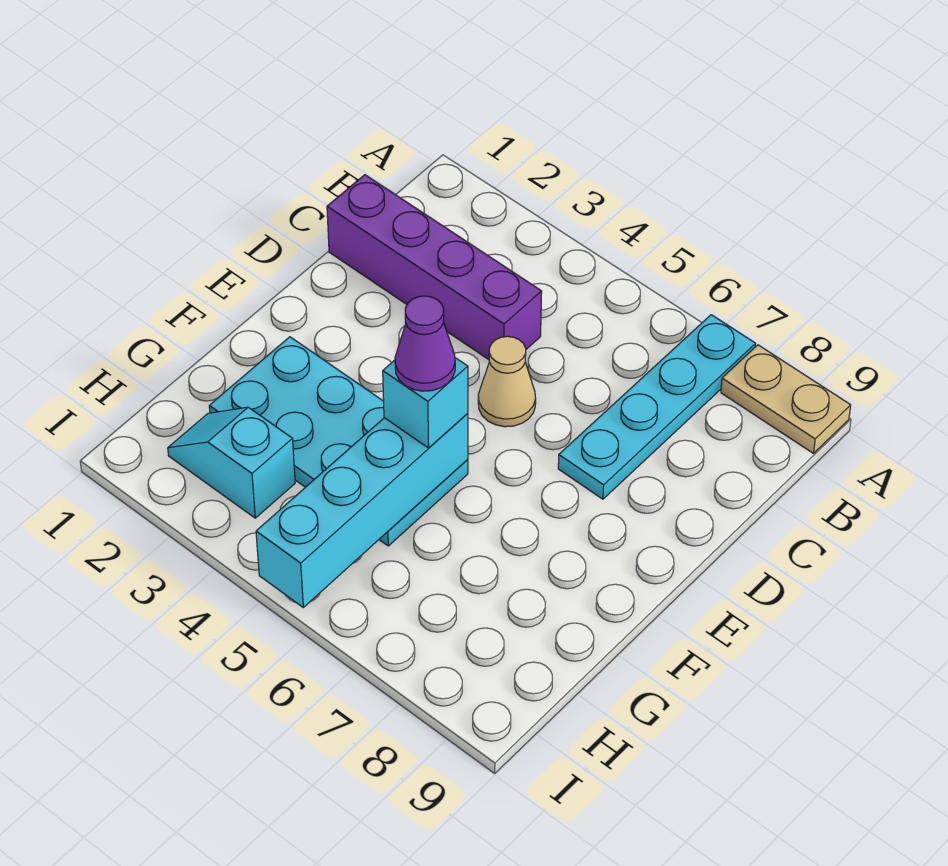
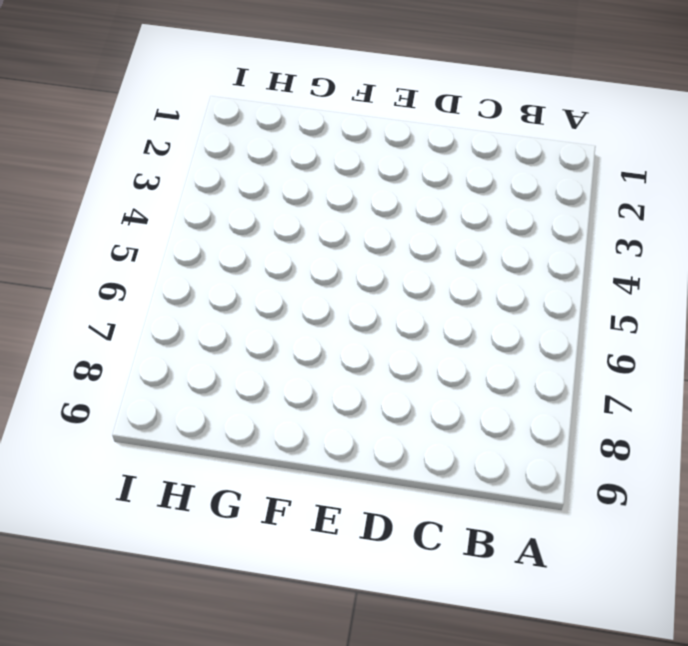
none -> cyan plate A7:D7 level 1
none -> tan plate A8:A9 level 1

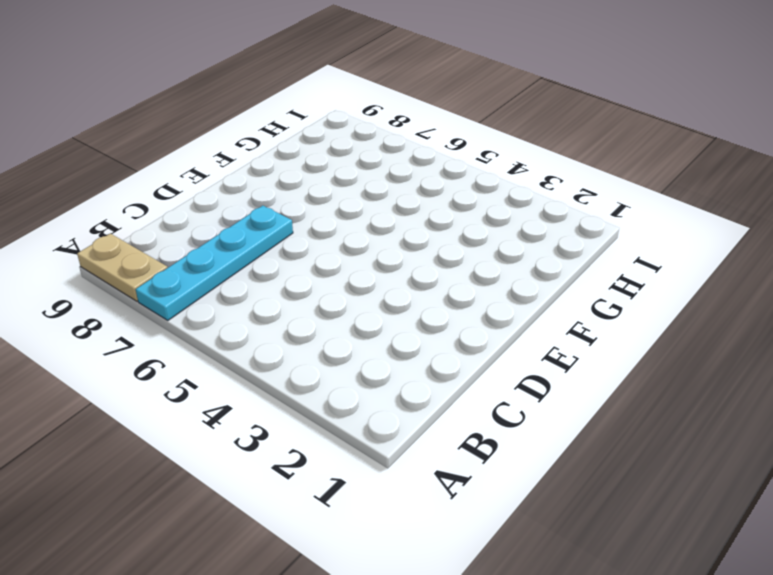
none -> purple brick C1:C4 level 1
none -> tan cone D5 level 1

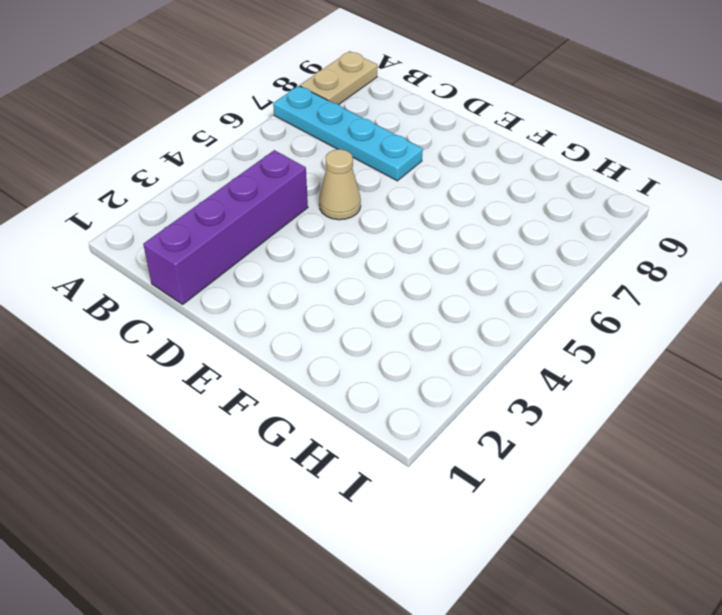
none -> cyan plate F2:G5 level 1
none -> cyan slope H2:H3 level 1 top 3

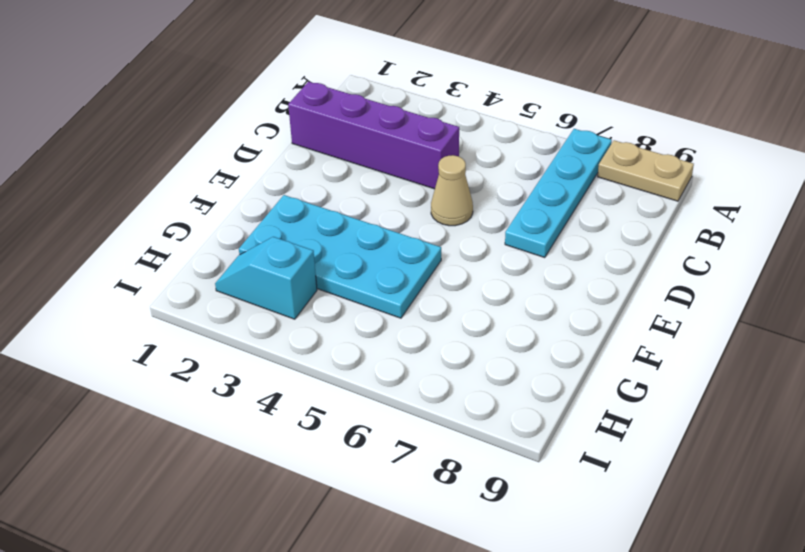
none -> cyan brick F5:I5 level 2
none -> cyan brick F5 level 3

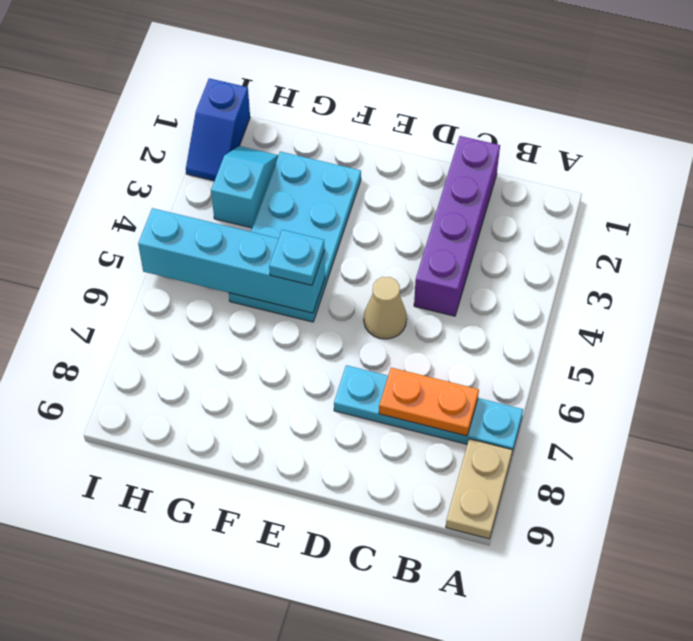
orange plate B7:C7 level 2 -> none
cyan plate F5 level 3 -> cyan brick F5 level 3
blue slope I1:I2 level 1 top 1 -> none
none -> purple cone F5 level 4

